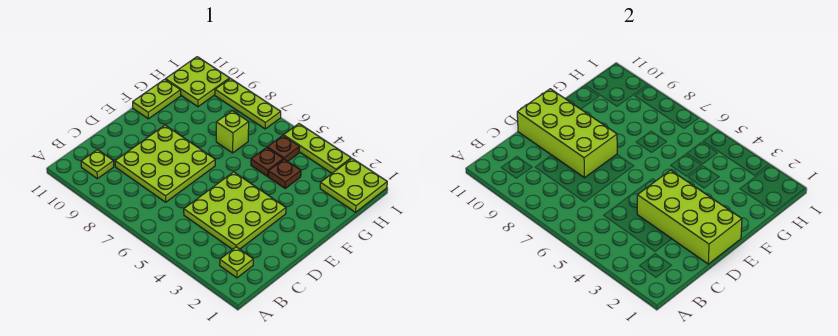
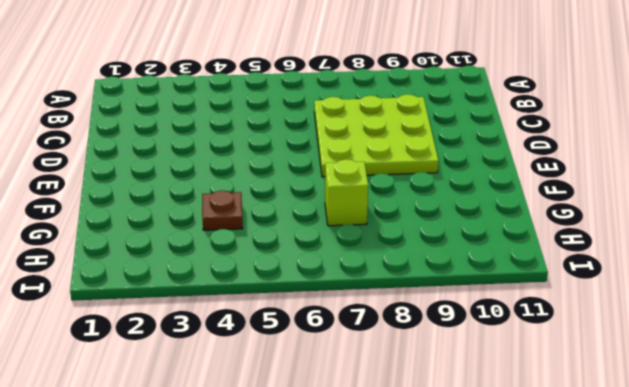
none -> lime plate B2 level 1
none -> lime plate B10 level 1
none -> lime plate C3:E5 level 1

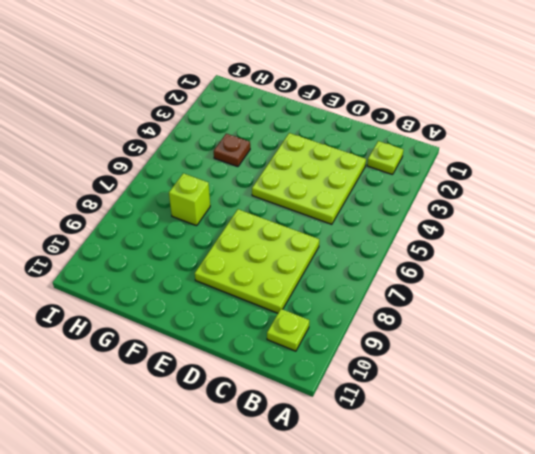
none -> lime plate F11:G11 level 1
none -> brown plate G5 level 1
none -> lime plate H1:I2 level 1

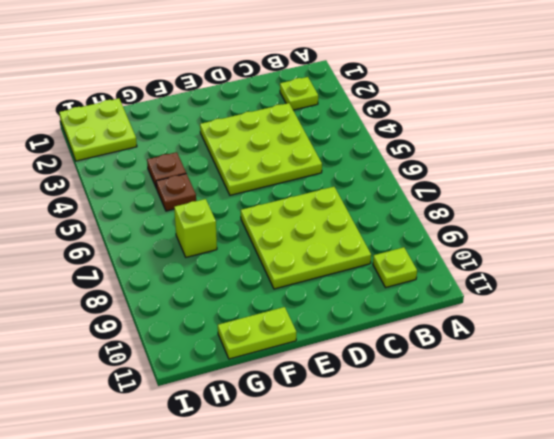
none -> brown plate H5 level 1
none -> lime plate H10:I11 level 1
none -> lime plate I3:I5 level 1

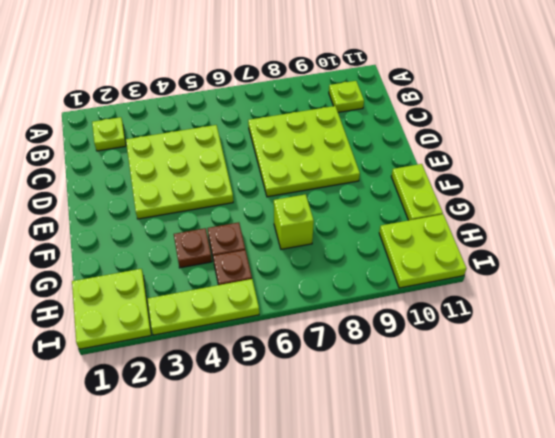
none -> lime plate I7:I9 level 1
none -> lime brick D1:E4 level 2
none -> lime brick D8:E11 level 2

